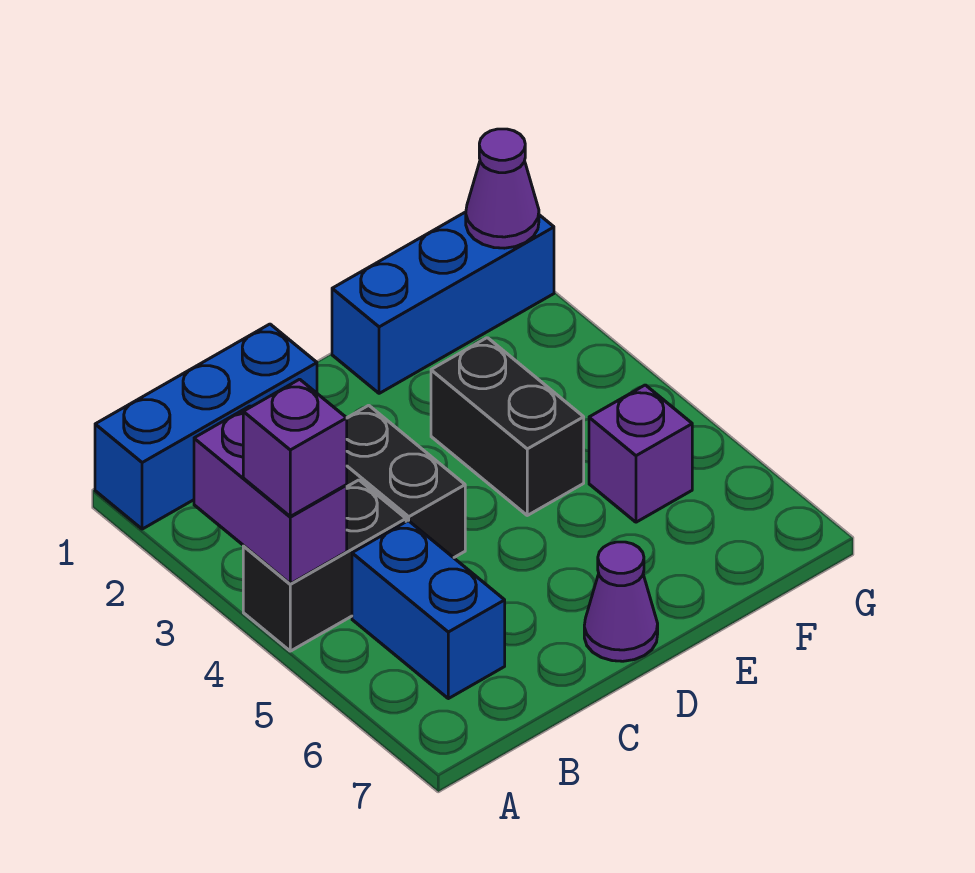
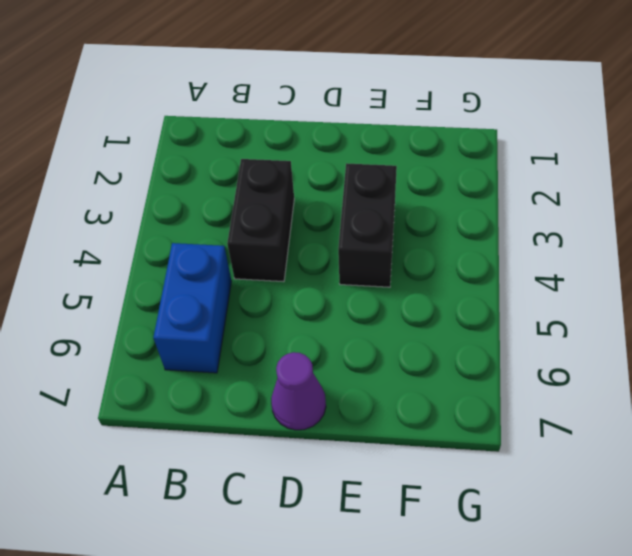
none -> blue brick A1:C1 level 1
none -> black brick A4:B4 level 1

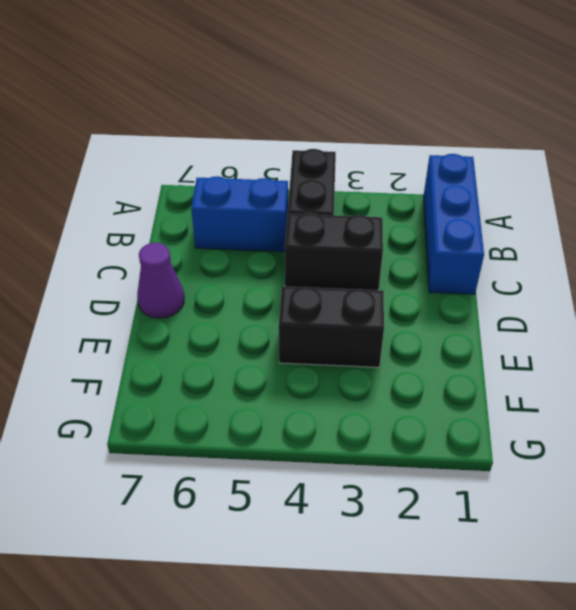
none -> blue brick E1:G1 level 1
none -> purple brick F5 level 1

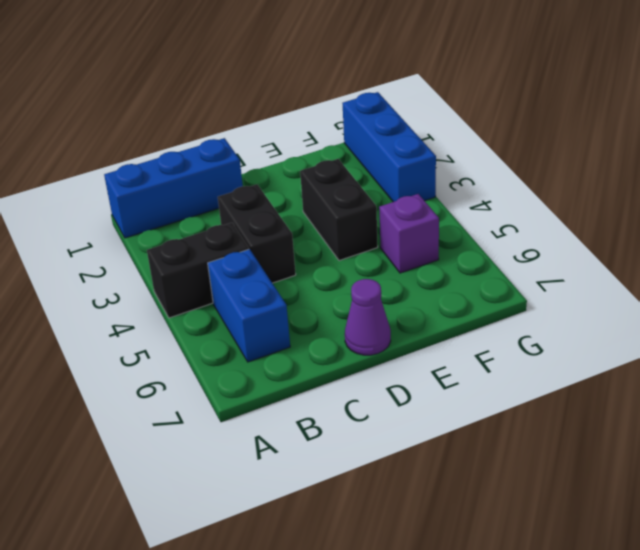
blue brick G1:G3 level 1 -> blue brick E1:G1 level 1
none -> purple brick A3:A4 level 2
none -> purple cone G1 level 2

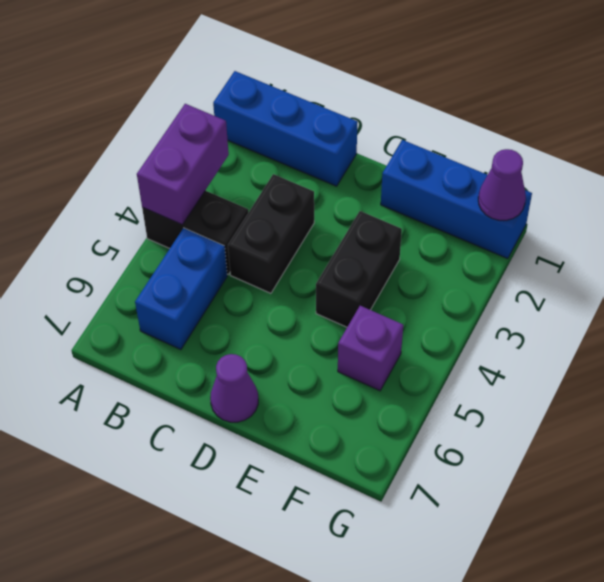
none -> purple brick A4 level 3

